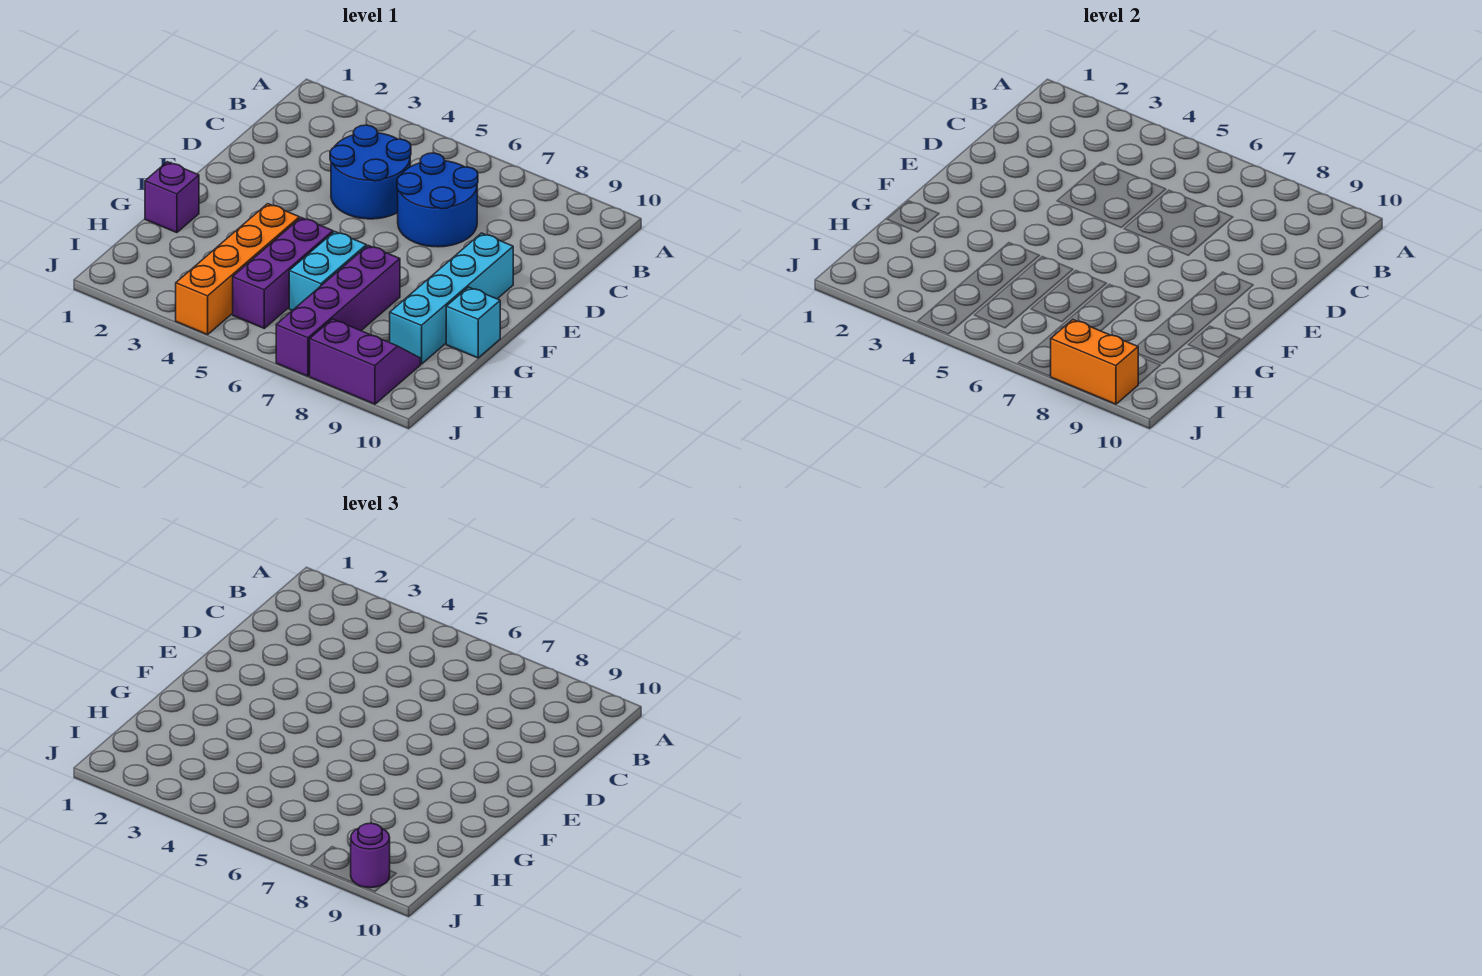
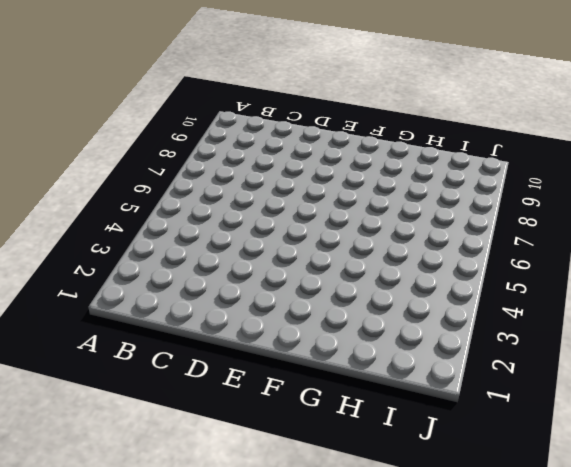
none -> blue round brick C4:D5 level 1
none -> blue round brick C6:D7 level 1
none -> cyan brick E9:H9 level 1

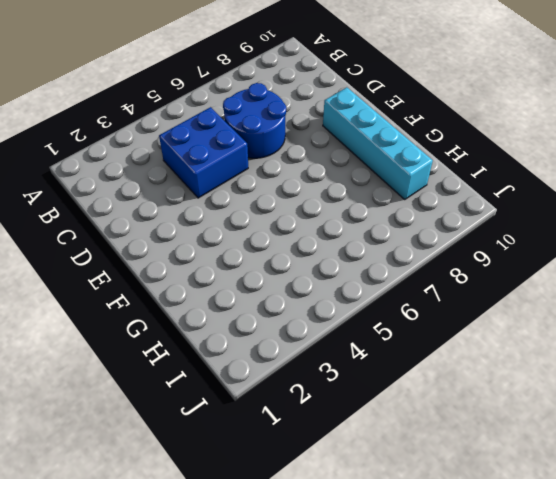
blue brick C4:D5 level 1 -> blue round brick C4:D5 level 1
none -> purple brick G1 level 1
none -> orange brick G4:J4 level 1
none -> purple brick G5:I5 level 1

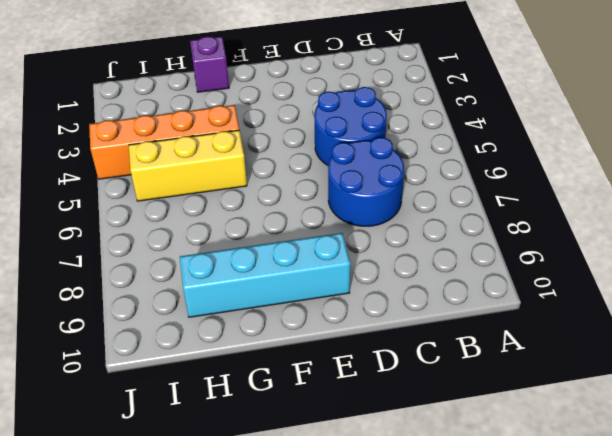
yellow brick G5:I5 level 1 -> purple brick G5:I5 level 1
none -> cyan brick G6:H6 level 1
none -> purple brick G7:J7 level 1
none -> cyan brick G10 level 1

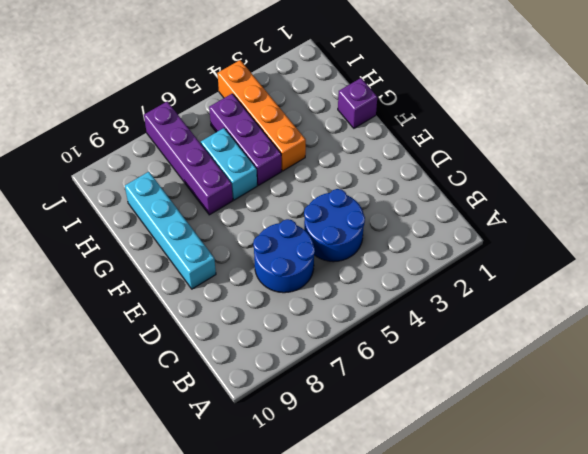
none -> cyan brick G10 level 1
none -> purple slope I8:J9 level 1 top J
none -> orange brick J8:J9 level 2

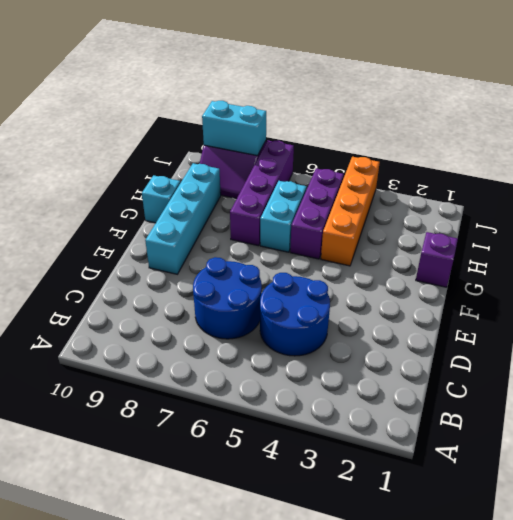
cyan brick J8:J9 level 2 -> orange brick J8:J9 level 2
none -> purple round brick J9 level 3

